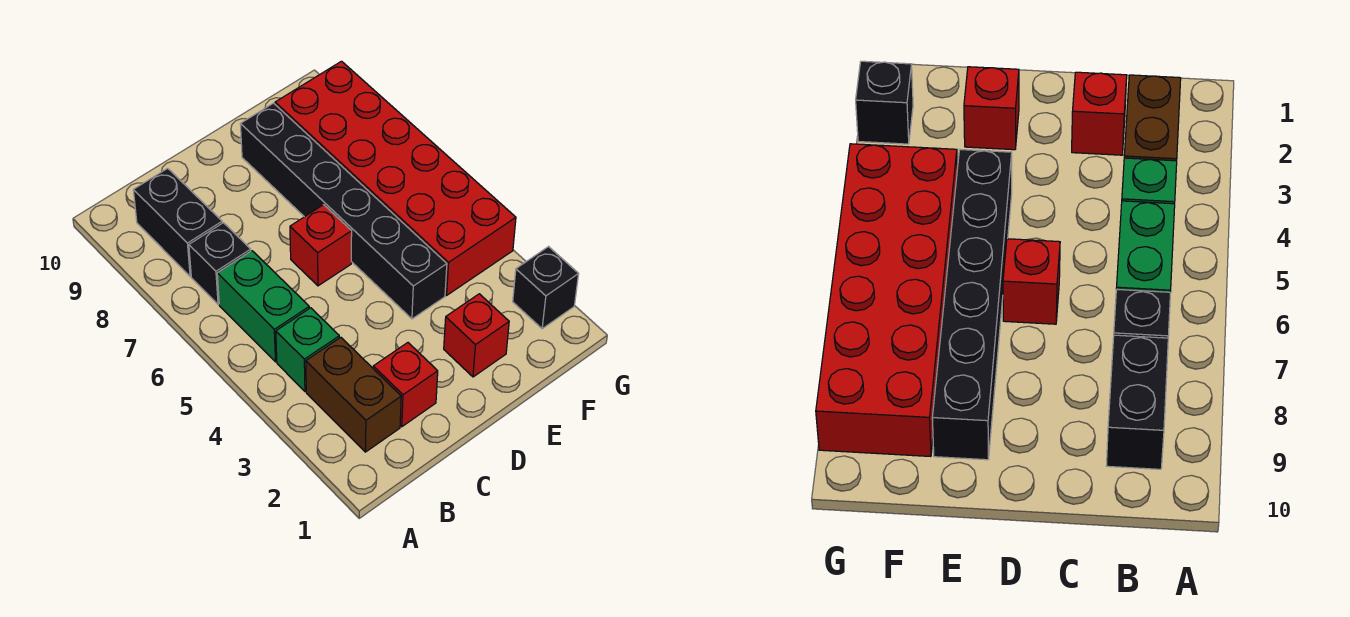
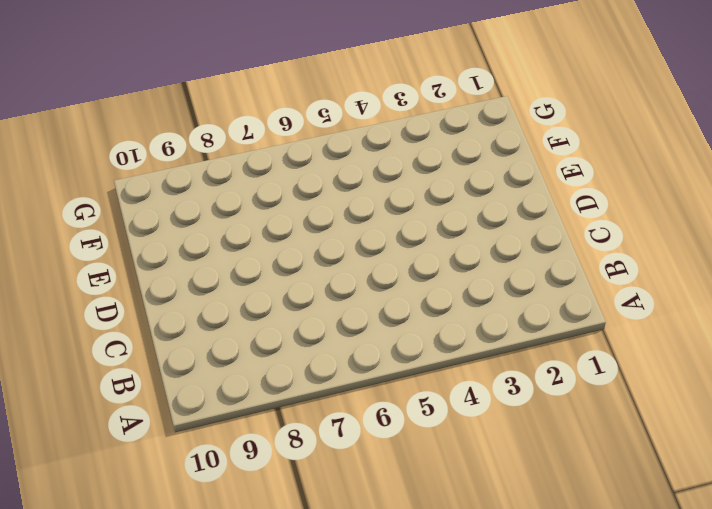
none -> brown brick B2:B3 level 1
none -> green brick B4 level 1

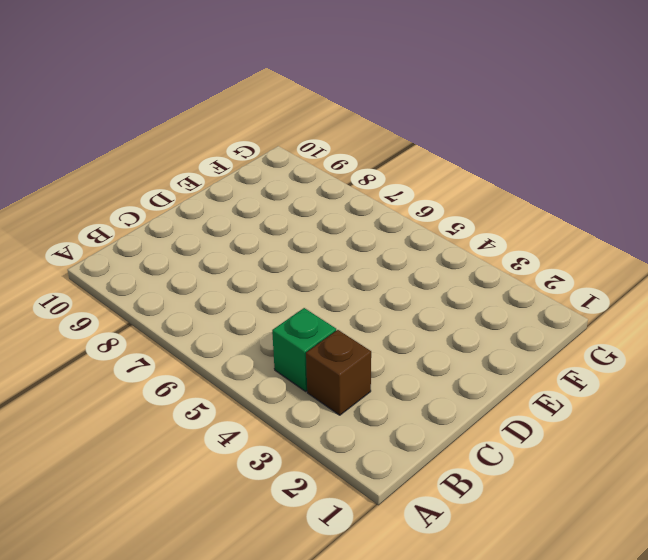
brown brick B3 level 1 -> brown brick B2:B3 level 1
none -> green brick B5:B6 level 1
none -> black brick B7 level 1

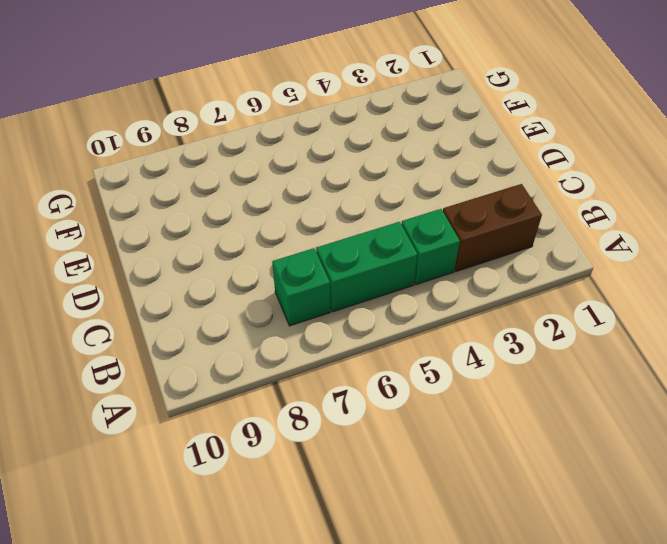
green brick B7 level 1 -> black brick B7 level 1
none -> black brick B8:B9 level 1
none -> red brick C2 level 1

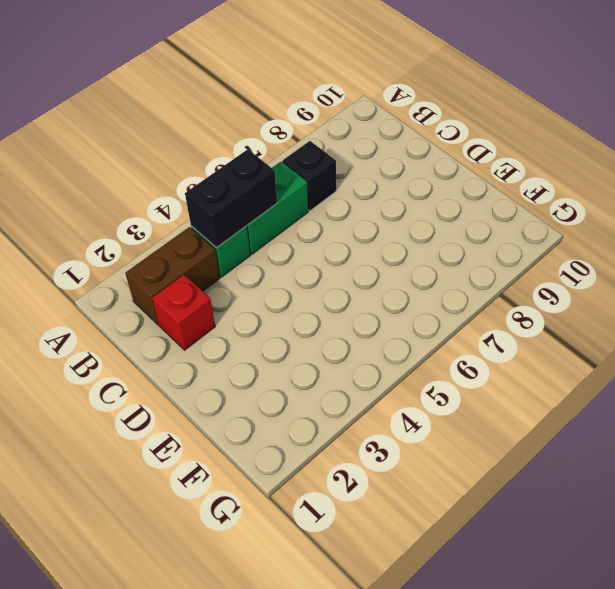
black brick B4:B5 level 2 -> black brick B8:B9 level 1
none -> red brick D6 level 1
none -> red brick E2 level 1

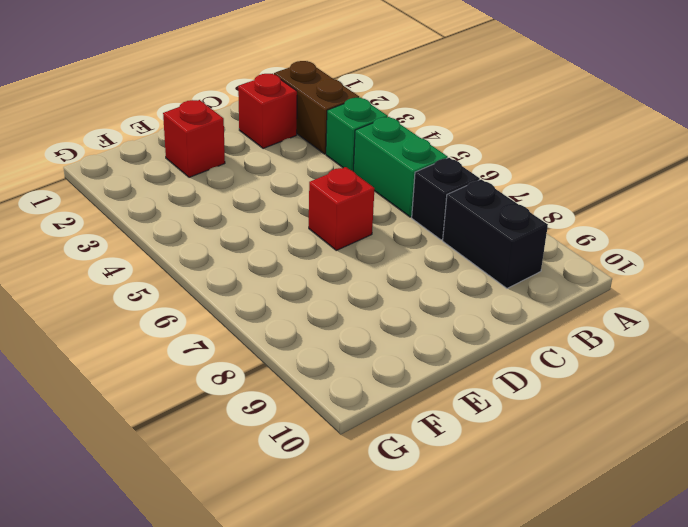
none -> black brick E4:E9 level 1
none -> red brick F4:G9 level 1

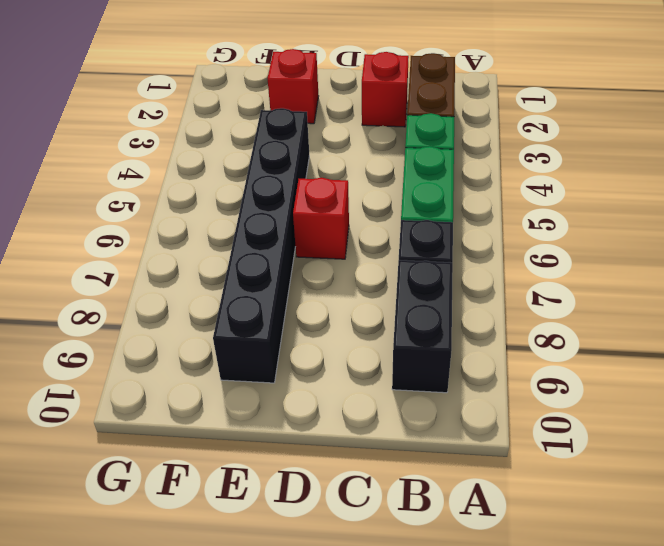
none -> red brick F4:G9 level 1
none -> black brick G2 level 1

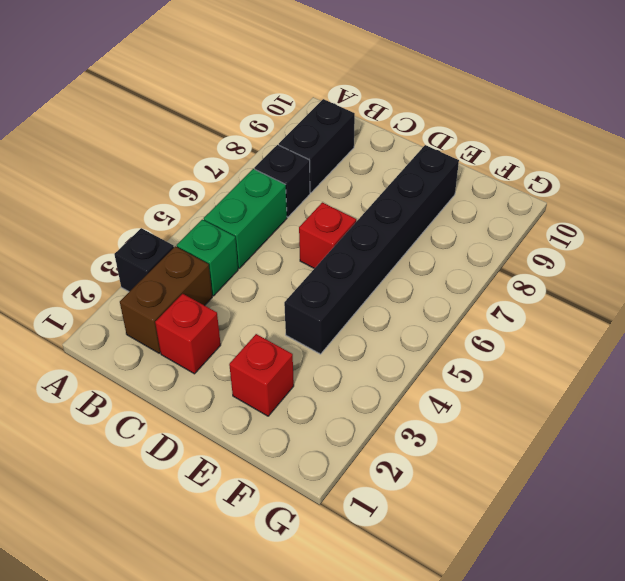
black brick A3 level 1 -> black brick G2 level 1
none -> red brick F4:G9 level 1

